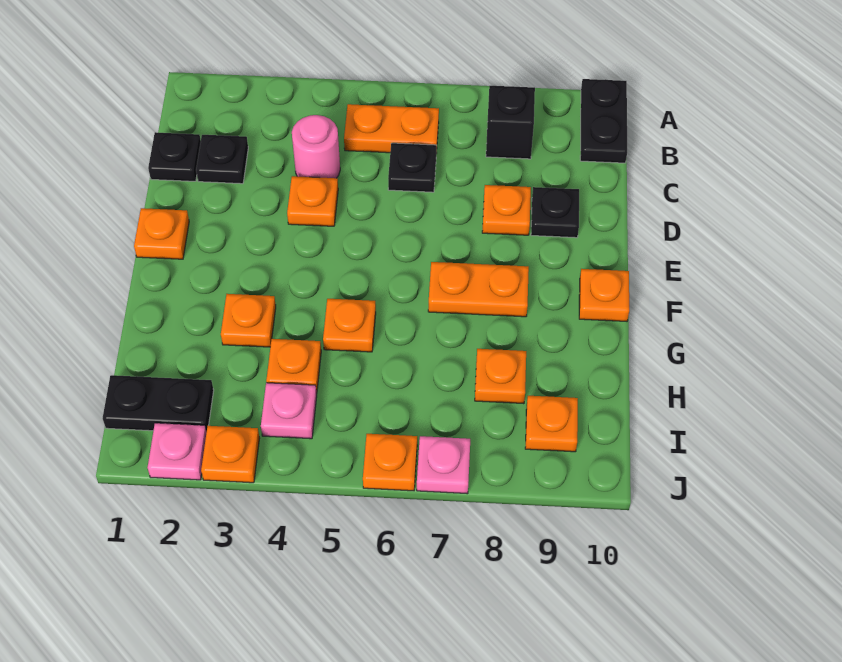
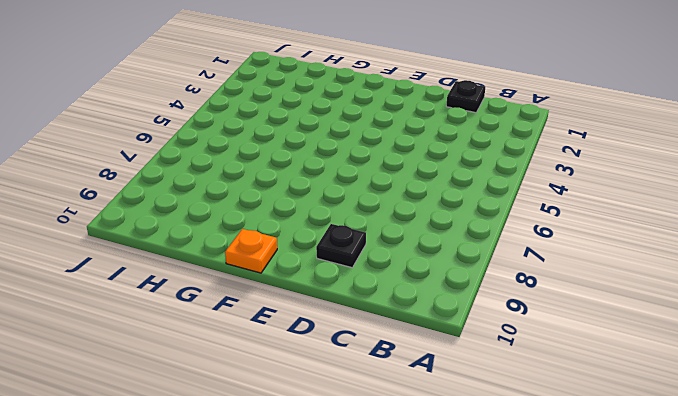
none -> black plate A10:B10 level 1
none -> orange plate B5:B6 level 1
none -> black brick B8 level 1

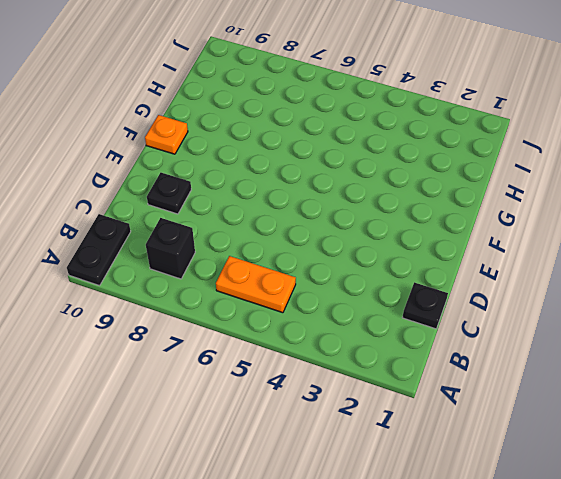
none -> black plate C2 level 1
none -> pink round brick C4 level 1
none -> black plate C6 level 1

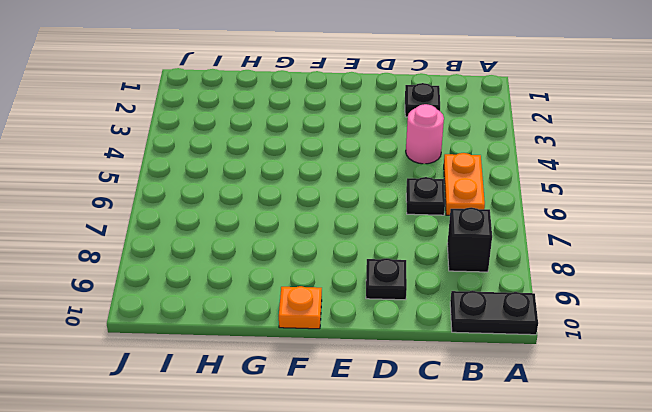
none -> black plate C1 level 1
none -> orange plate D4 level 1
none -> orange plate D8 level 1

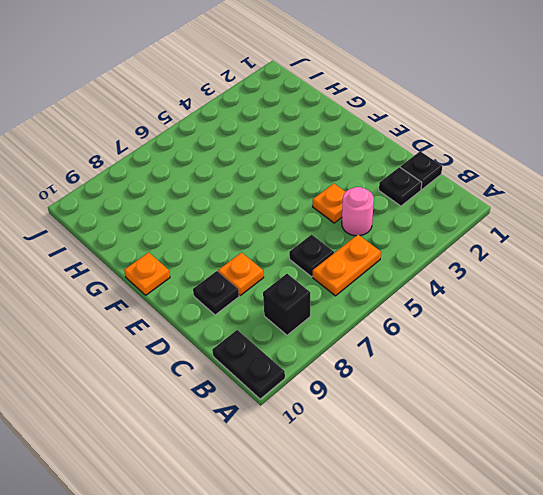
none -> orange plate E1 level 1
none -> orange plate F7:F8 level 1
none -> orange plate G3 level 1

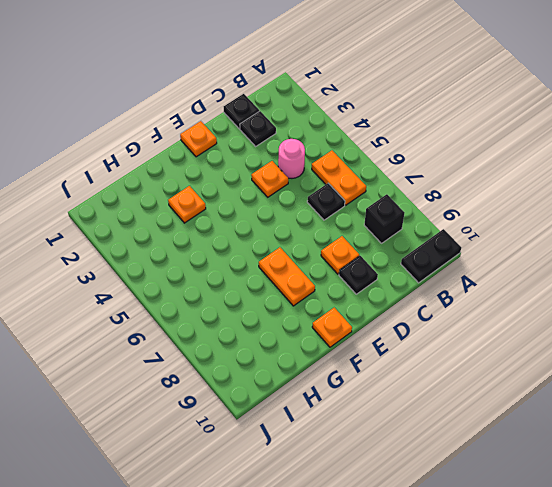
none -> orange plate G5 level 1
none -> orange plate H4 level 1
none -> orange plate H8 level 1

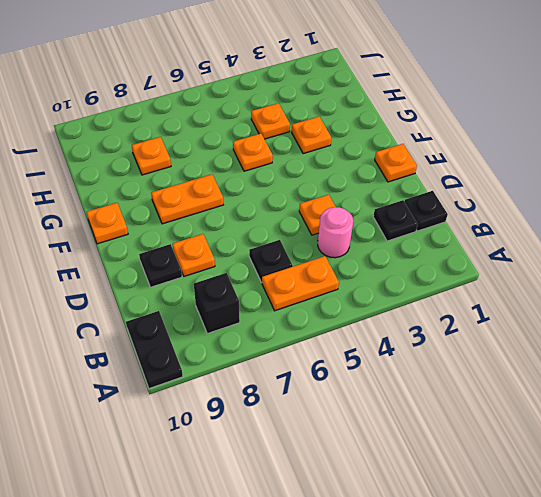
none -> black plate I1:I2 level 1
none -> pink plate I4 level 1
none -> orange plate I9 level 1

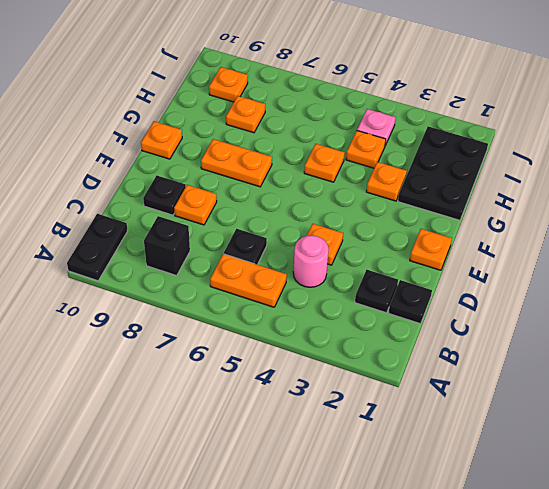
black plate G1:I2 level 1 -> black plate I1:I2 level 1
none -> pink plate J2 level 1
none -> orange plate J3 level 1
none -> orange plate J6 level 1

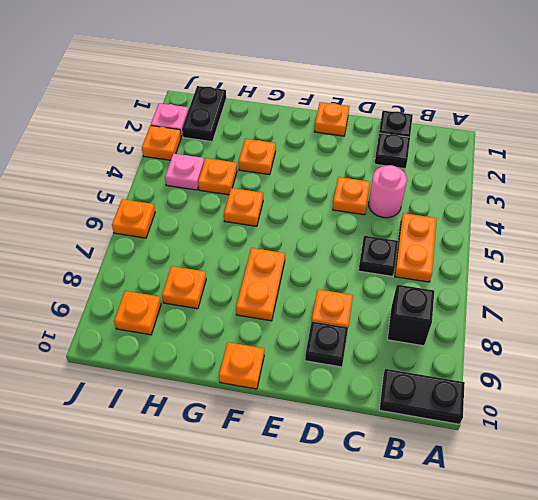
none -> pink plate J7 level 1

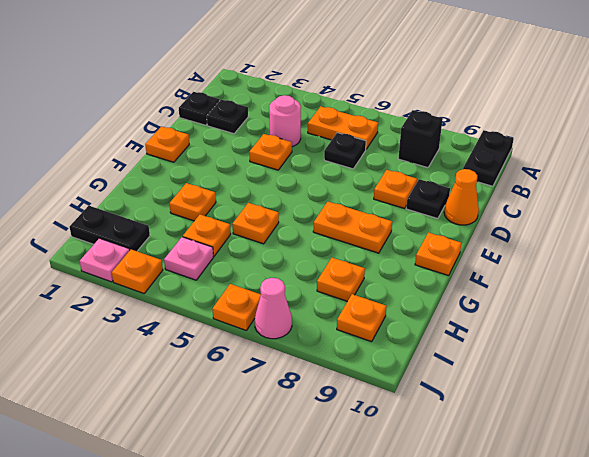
orange cone D10 level 1 -> none
pink cone J7 level 1 -> pink plate J7 level 1

